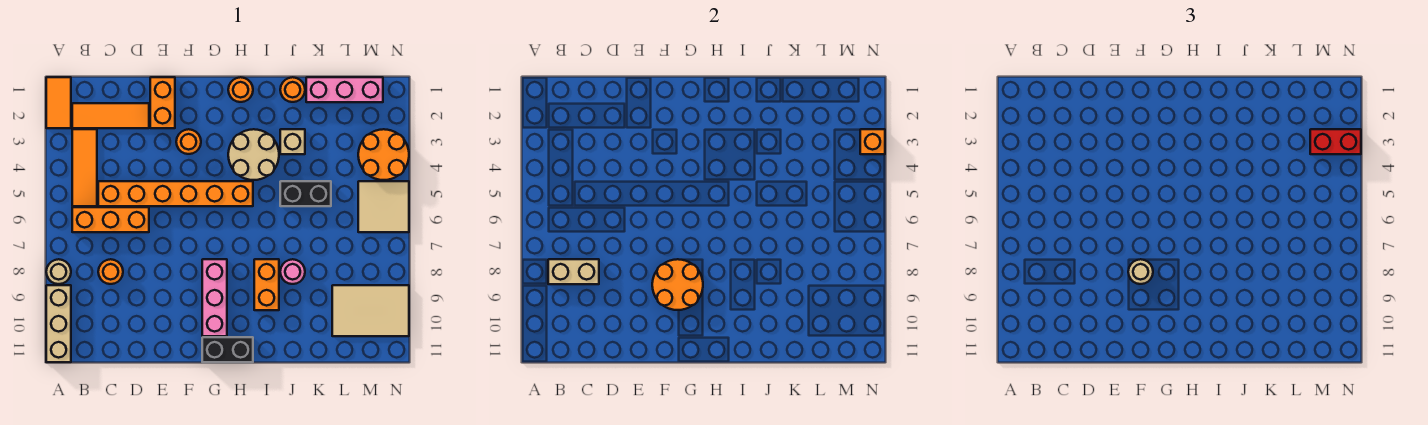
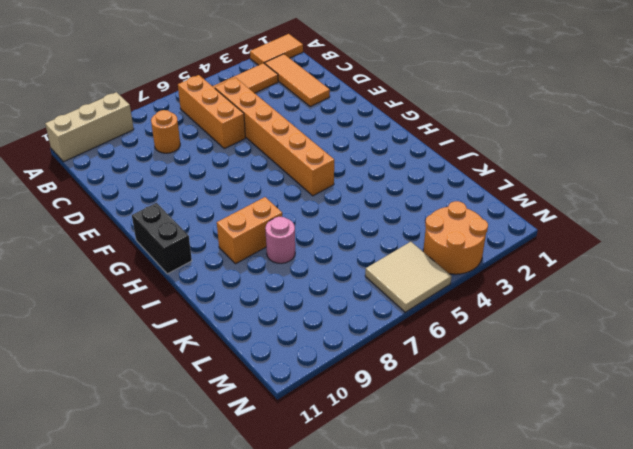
none -> tan round brick A8 level 1
none -> orange brick E1:E2 level 1
none -> orange round brick F3 level 1

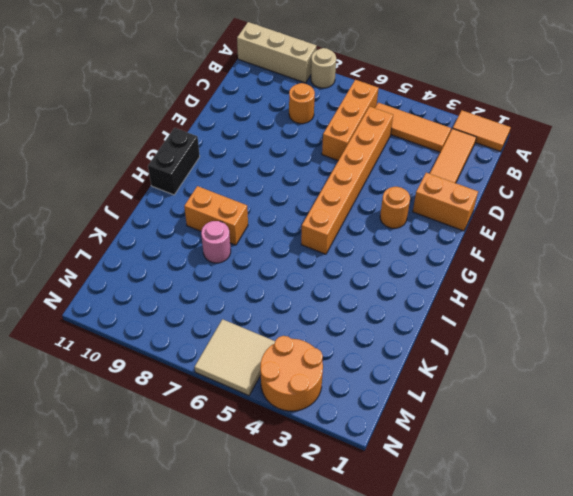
none -> pink brick G8:G10 level 1
none -> orange round brick H1 level 1
none -> tan round brick H3:I4 level 1

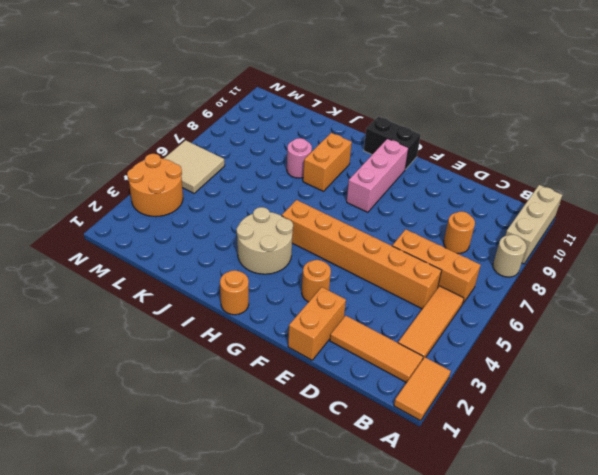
none -> orange round brick J1 level 1
none -> tan brick J3 level 1
none -> black brick J5:K5 level 1

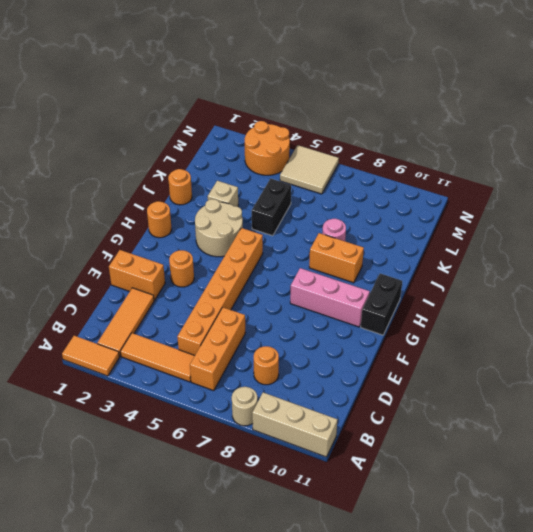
none -> pink brick K1:M1 level 1
none -> tan tile L9:N10 level 1
none -> tan brick B8:C8 level 2

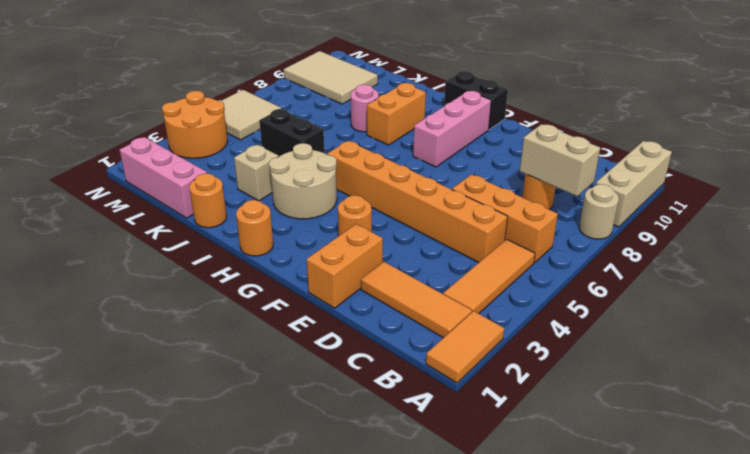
none -> orange round brick F8:G9 level 2
none -> orange brick N3 level 2
none -> tan round brick F8 level 3

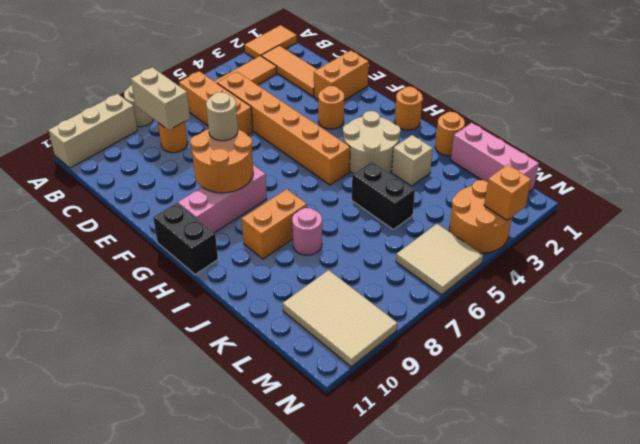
none -> red brick M3:N3 level 3

